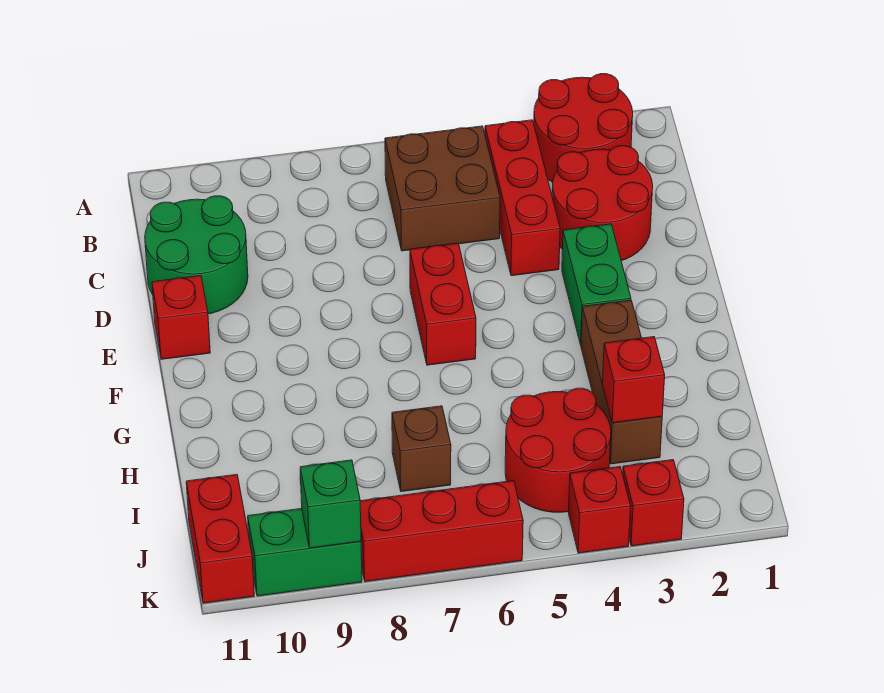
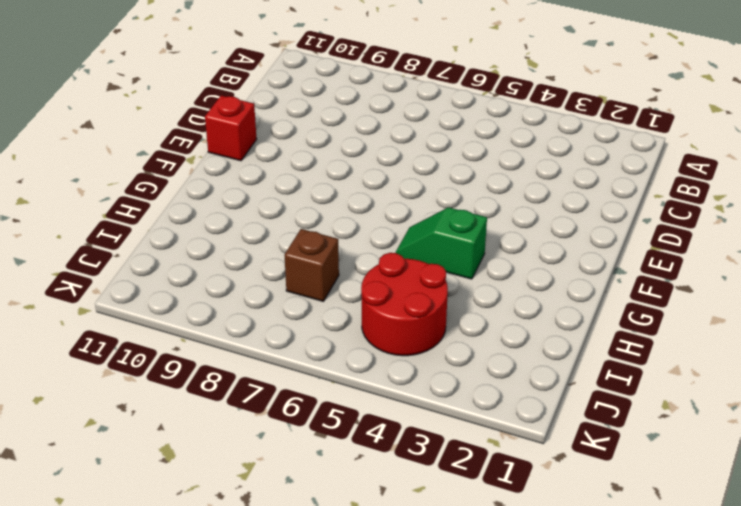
green slope G4:G5 level 1 top 4 -> none
none -> red round brick A2:B3 level 1
none -> red brick B4:D4 level 1
none -> brown brick B5:C6 level 1

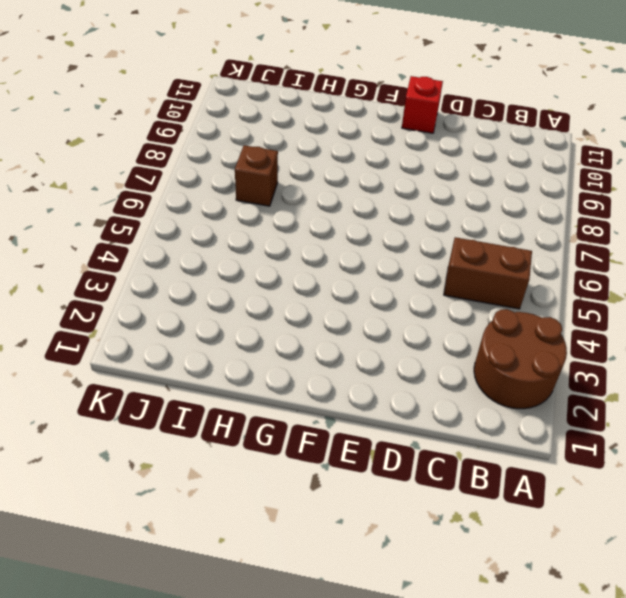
brown round brick A2:B3 level 1 -> red round brick A2:B3 level 1
brown brick B5:C5 level 1 -> brown brick B5:C6 level 1
none -> red brick B4:D4 level 1
none -> red round brick C2:D3 level 1
none -> green round brick C10:D11 level 1

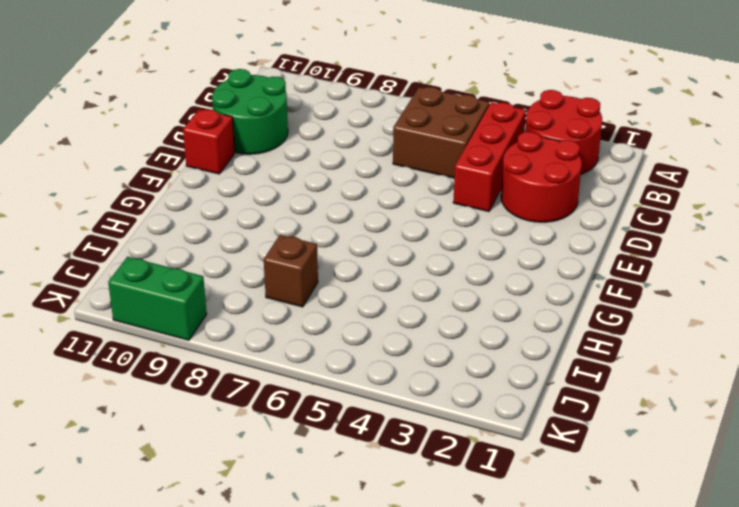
none -> green brick E3:F3 level 1
none -> red brick E6:F6 level 1
none -> brown brick G3:I3 level 1

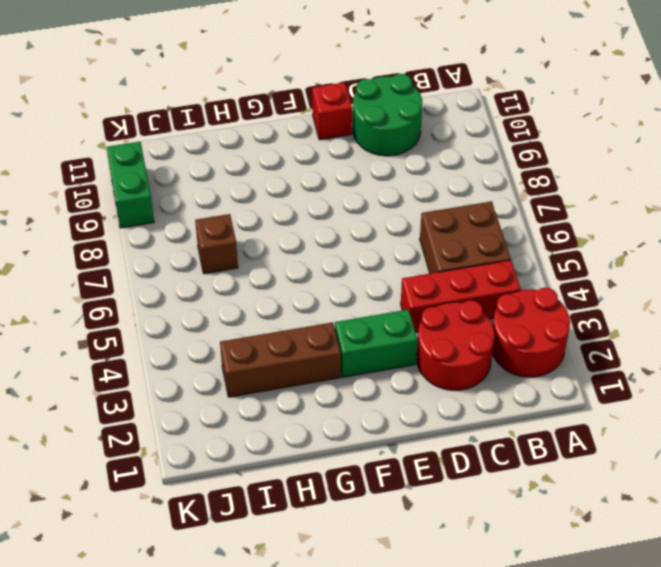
none -> red brick E6:F6 level 1
none -> red round brick I4:J5 level 1
none -> red brick J11:K11 level 1

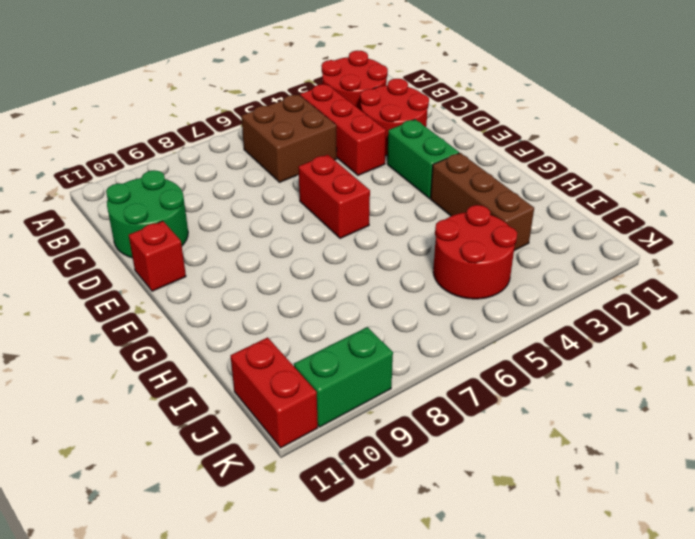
none -> brown brick I7 level 1
none -> red brick K3 level 1
none -> red brick K4 level 1

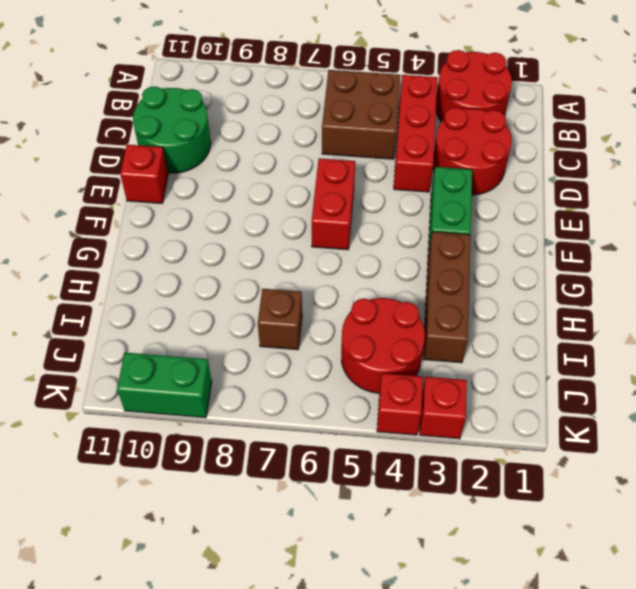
none -> red brick J11:K11 level 1
none -> red brick K6:K8 level 1
none -> red brick I3 level 2

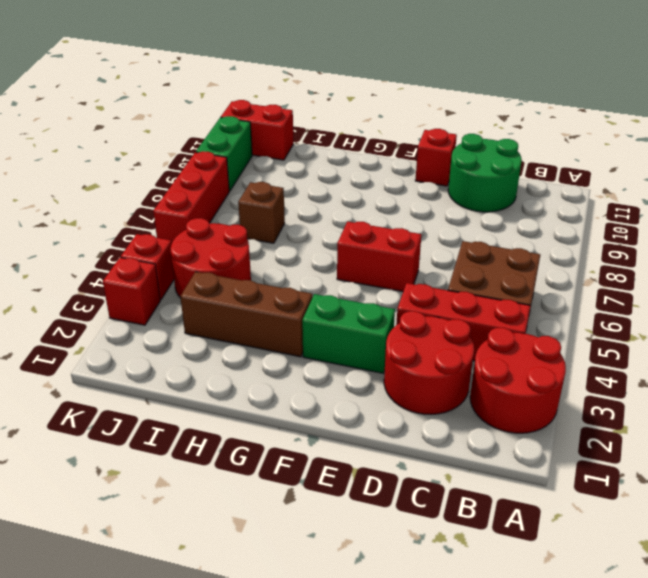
none -> red brick I3 level 2
none -> green brick K9 level 2

